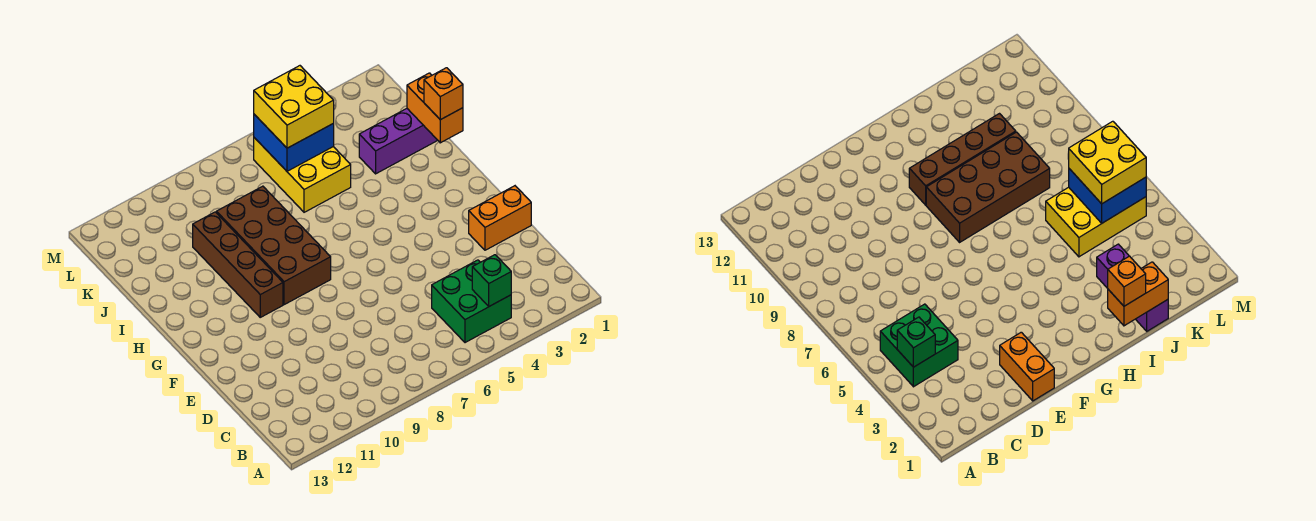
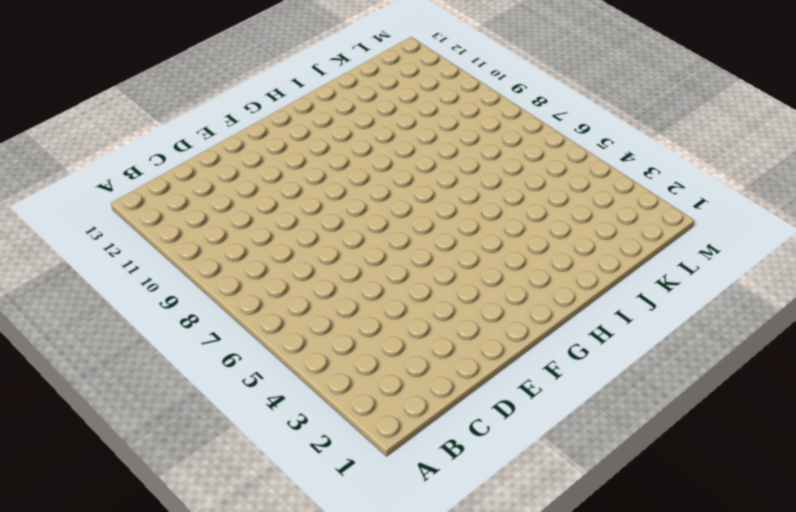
none -> green brick B4:C5 level 1
none -> orange brick E1:E2 level 1

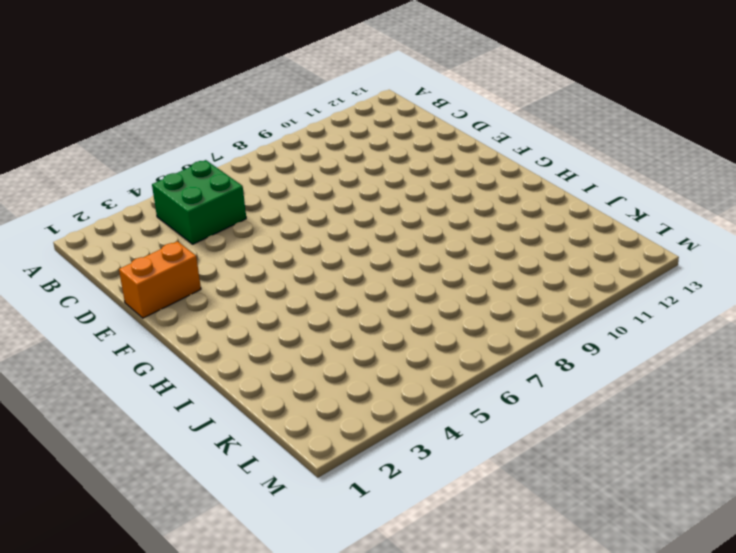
none -> brown brick G8:J9 level 1
none -> brown brick G10:J10 level 1

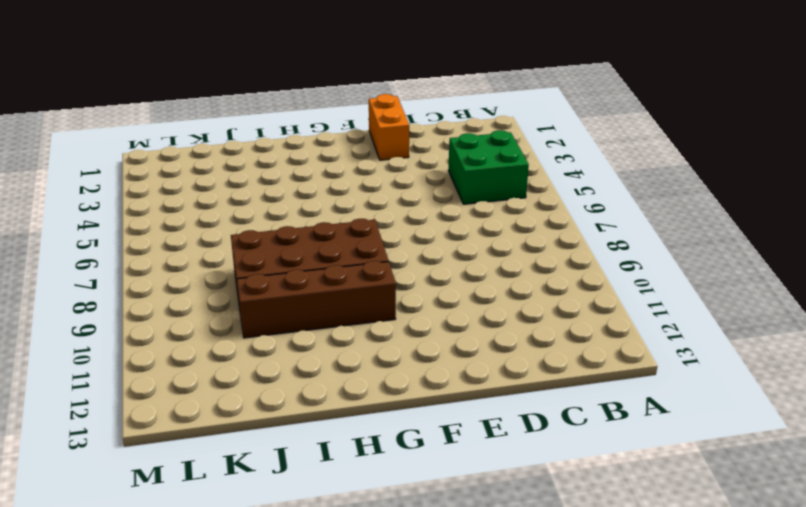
none -> purple brick J1:J3 level 1
none -> yellow brick J5:L6 level 1

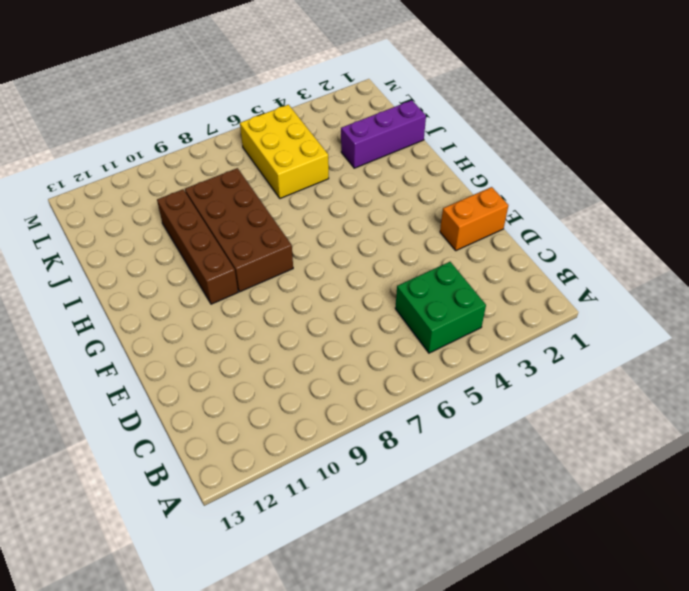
none -> green brick B4 level 2
none -> orange brick I1:J1 level 2

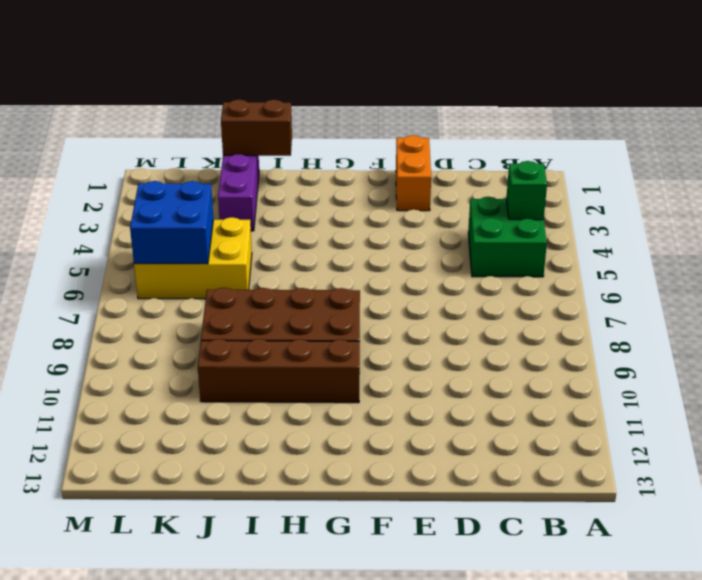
brown brick I1:J1 level 2 -> orange brick I1:J1 level 2
none -> orange brick I1 level 3
none -> yellow brick K5:L6 level 3

